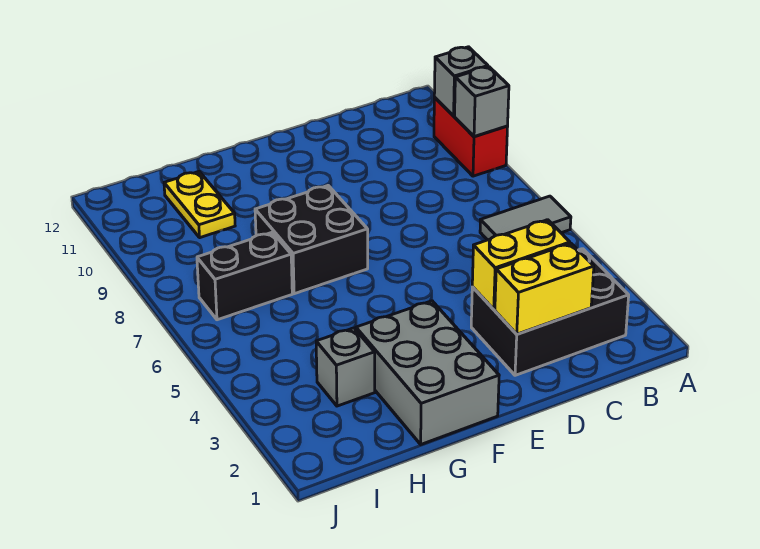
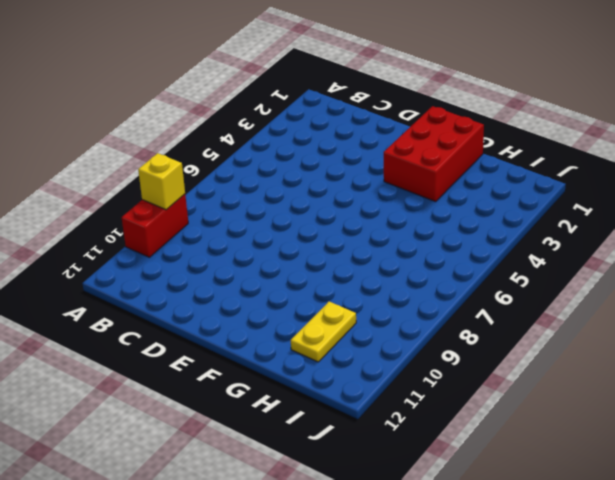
yellow brick A9 level 2 -> grey brick A9 level 2
red brick F1:G3 level 1 -> grey brick F1:G3 level 1
none -> grey tile A6:B6 level 1
none -> black brick B2:D3 level 1
none -> black brick F7:G8 level 1

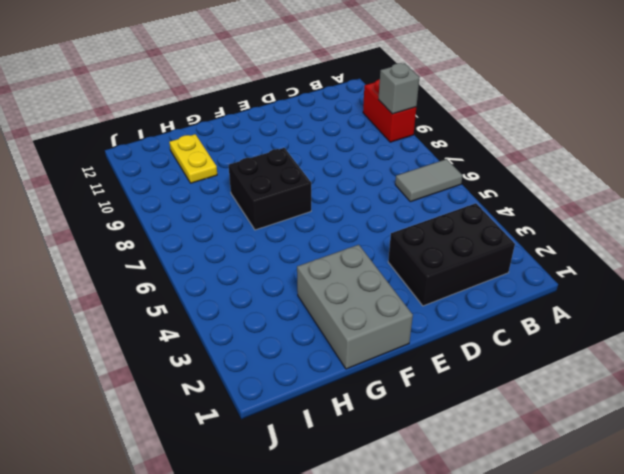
none -> grey brick H3 level 1
none -> black brick H7:I7 level 1
none -> grey brick A10 level 2

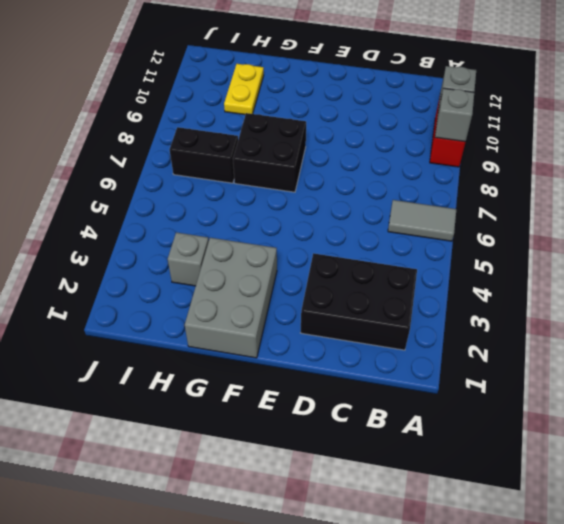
none -> yellow brick C2:D2 level 2
none -> yellow brick C3:D3 level 2

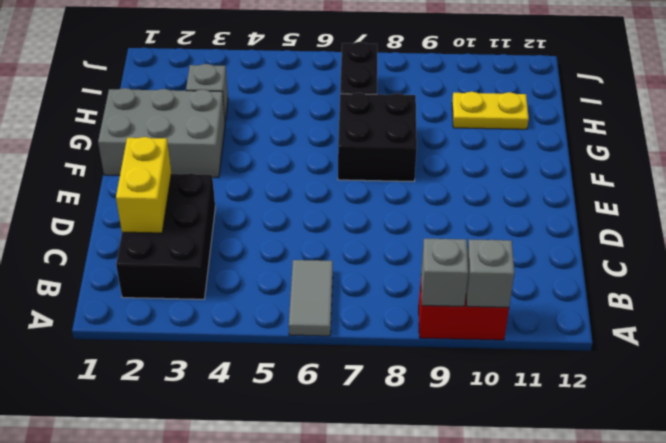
none -> yellow brick C3:D3 level 2

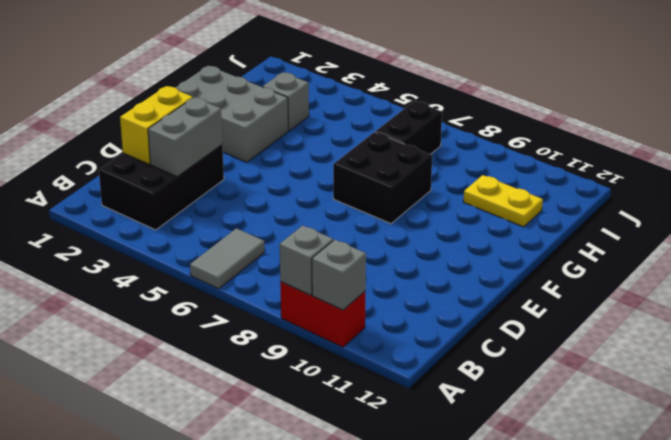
grey brick C3:D3 level 2 -> yellow brick C3:D3 level 2

